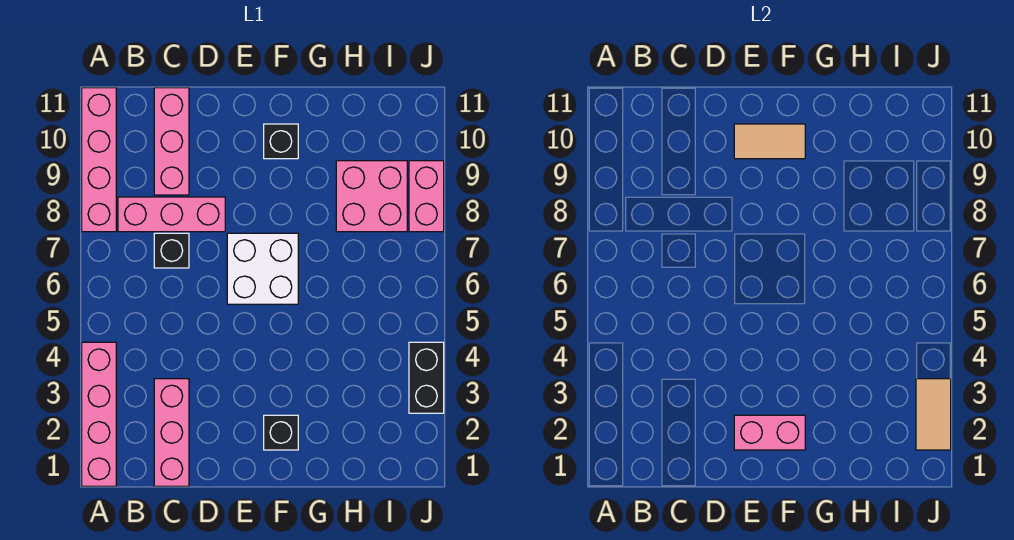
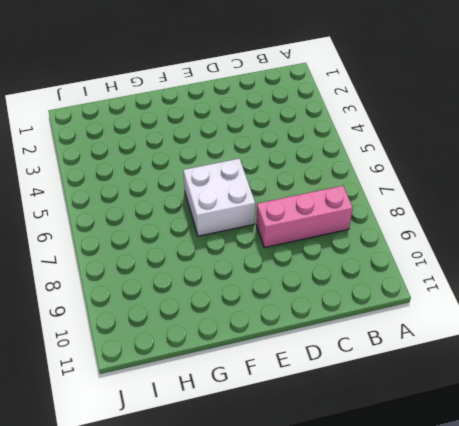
none -> pink brick A1:A4 level 1
none -> pink brick A8:A11 level 1
none -> pink brick C1:C3 level 1

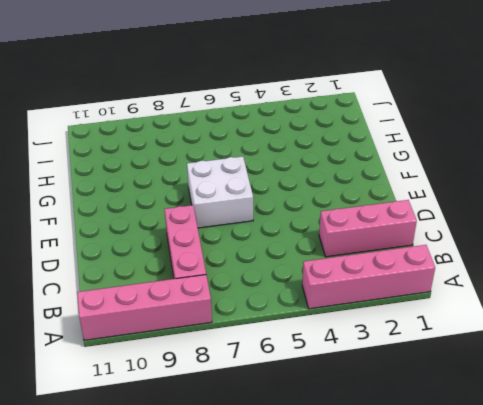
none -> black brick C7 level 1
none -> pink brick C9:C11 level 1
none -> black brick F2 level 1

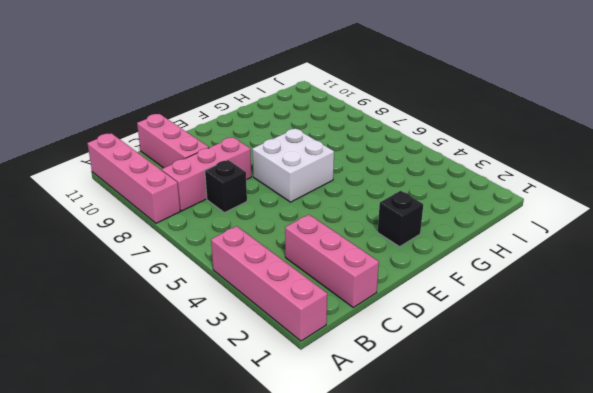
none -> black brick F10 level 1
none -> pink brick H8:I9 level 1
none -> black brick J3:J4 level 1

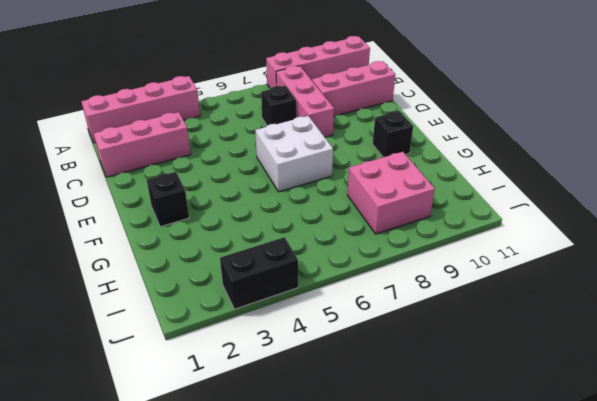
none -> pink brick J8:J9 level 1
none -> pink brick E2:F2 level 2
none -> tan tile E10:F10 level 2

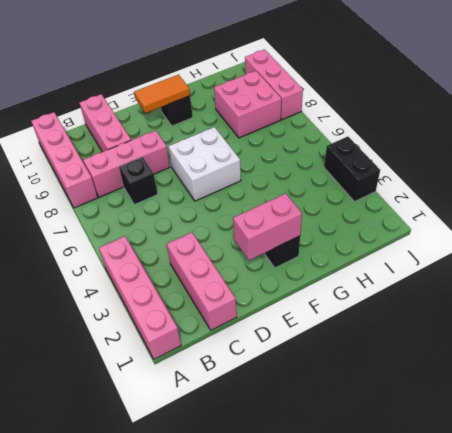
orange tile E10:F10 level 2 -> tan tile E10:F10 level 2
pink brick J8:J10 level 1 -> pink brick J8:J9 level 1
none -> tan tile J2:J3 level 2

